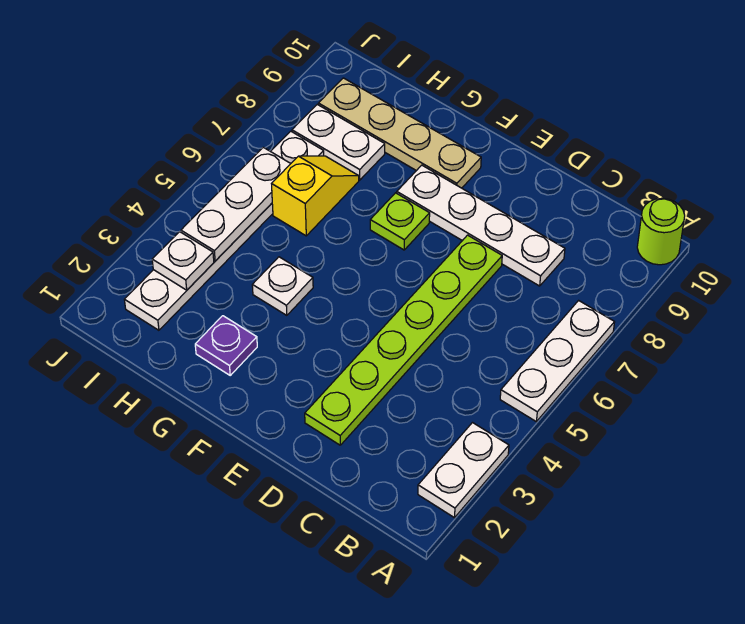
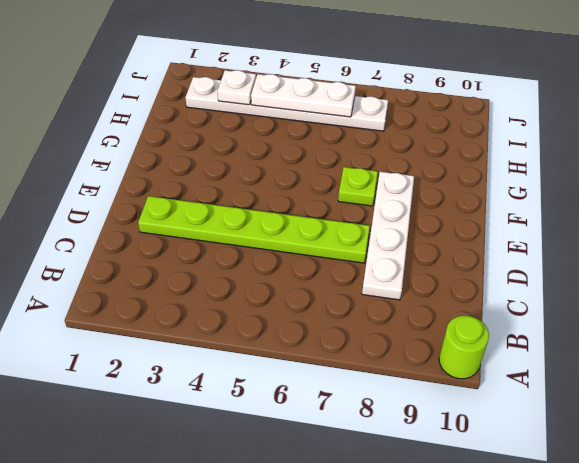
none -> white plate A2:A3 level 1
none -> white plate A5:A7 level 1
none -> tan plate F9:I9 level 1

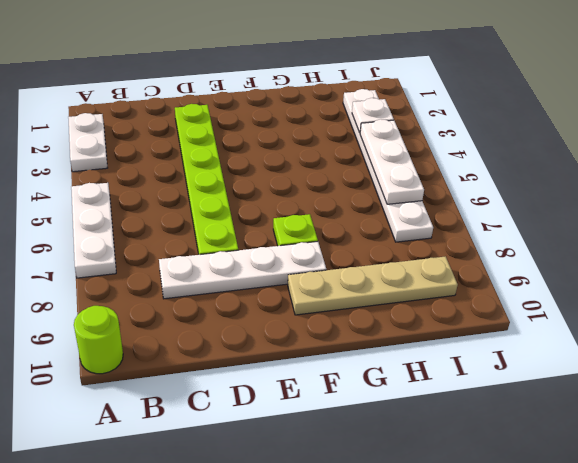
none -> purple plate G2 level 1
none -> white plate G4 level 1
none -> yellow slope H6:H7 level 1 top 6

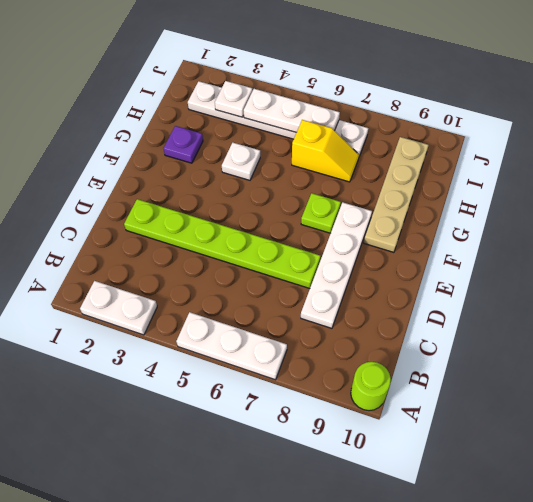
none -> white plate H8:I8 level 1

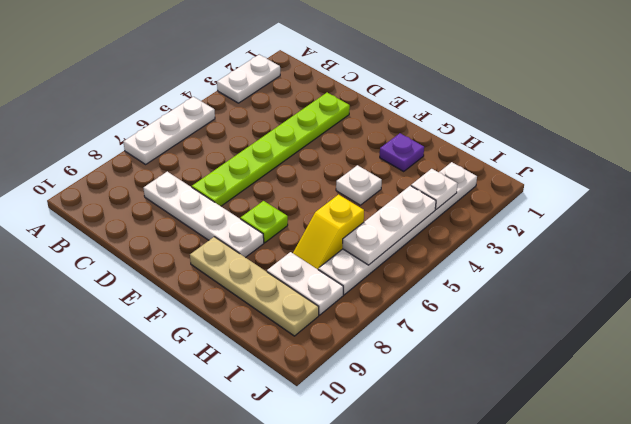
none -> lime round brick A10 level 1

